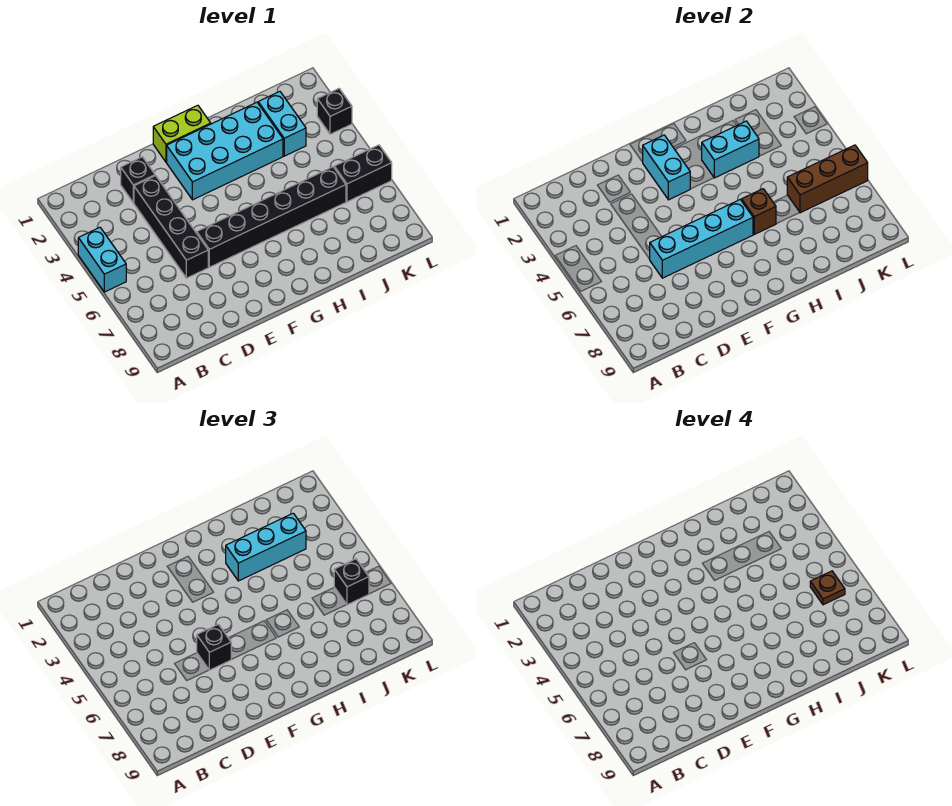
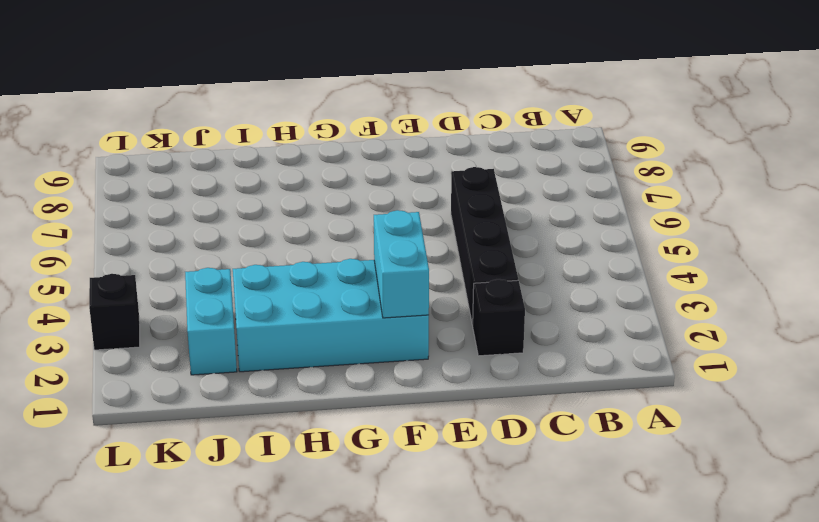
none -> cyan brick A4:A5 level 1
none -> black brick E6:J6 level 1
none -> lime brick F1:G1 level 1

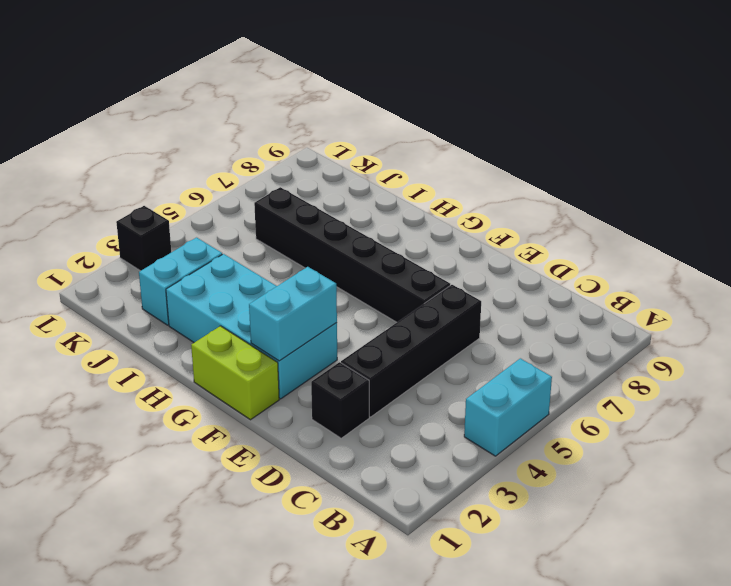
none -> black brick K6:L6 level 1
none -> cyan brick D6:G6 level 2
none -> cyan brick H3:I3 level 2

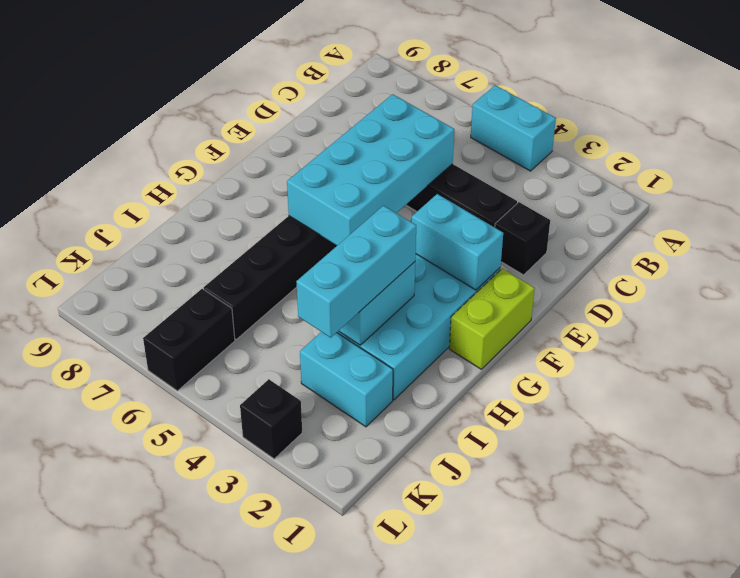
cyan brick D5:G6 level 2 -> cyan brick D6:G6 level 2
none -> brown brick H6 level 2
none -> brown brick J6:L6 level 2
none -> black brick E6 level 3

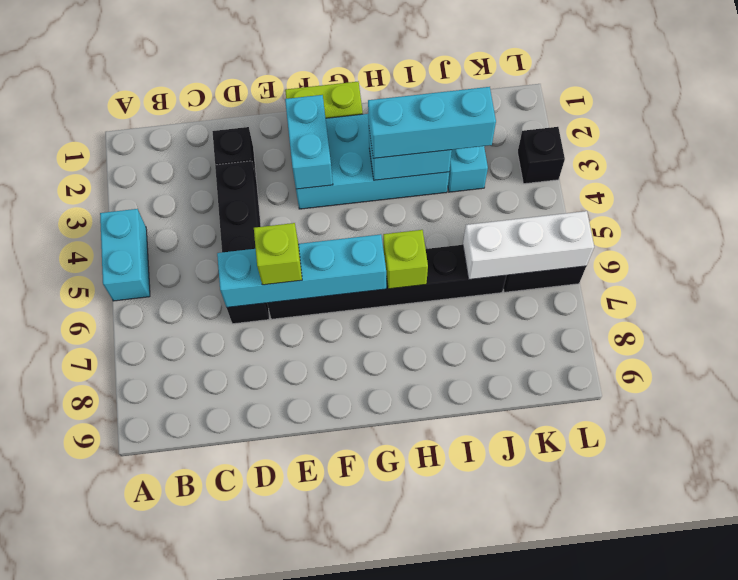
lime brick E6 level 3 -> black brick E6 level 3
lime brick H6 level 2 -> brown brick H6 level 2
white brick J6:L6 level 2 -> brown brick J6:L6 level 2
none -> black brick K6 level 3
none -> brown plate K6 level 4

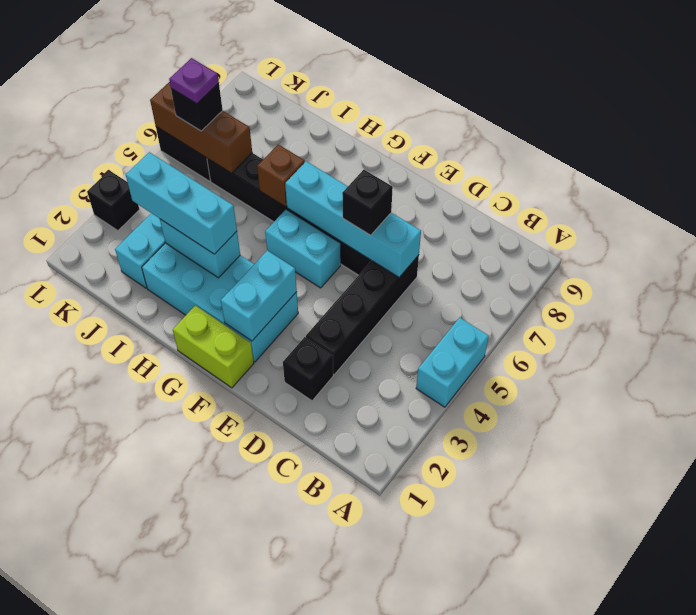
cyan brick F5:G5 level 1 -> none
purple plate K6 level 4 -> brown plate K6 level 4

